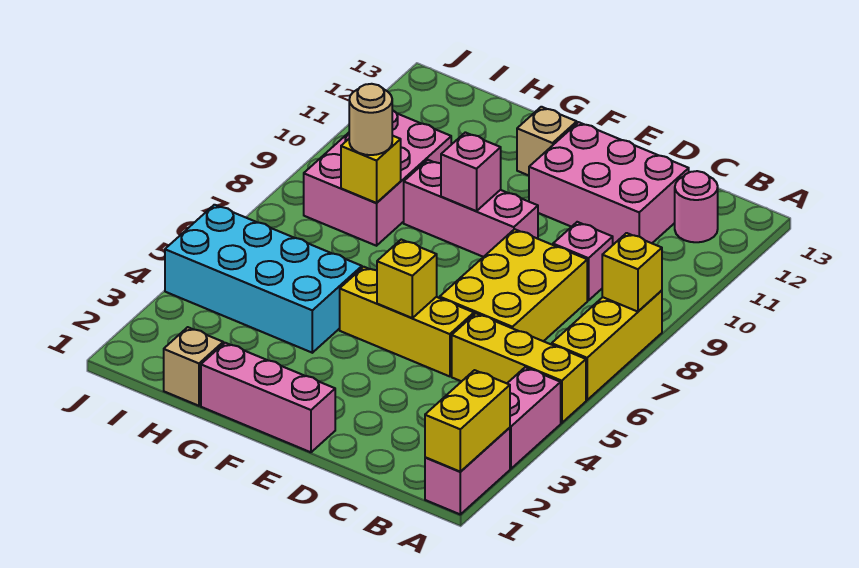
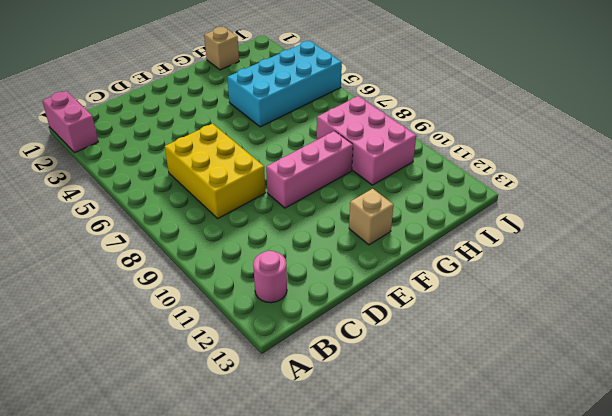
none -> pink brick A3:A4 level 1
none -> yellow brick A5:C5 level 1
none -> yellow brick A6:A8 level 1

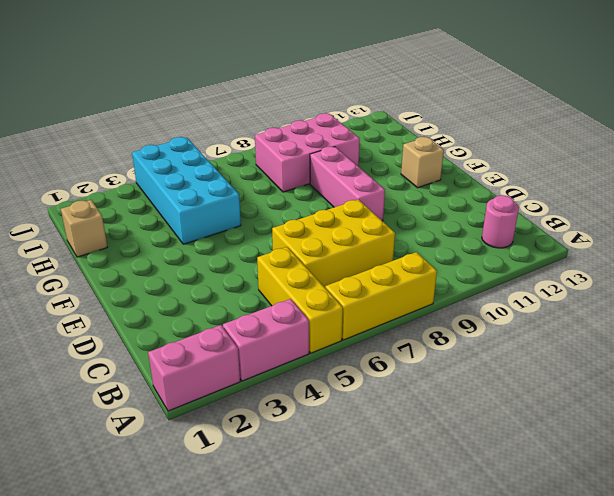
none -> pink brick C9 level 1
none -> pink brick C11:E12 level 1
none -> yellow brick D5:F5 level 1

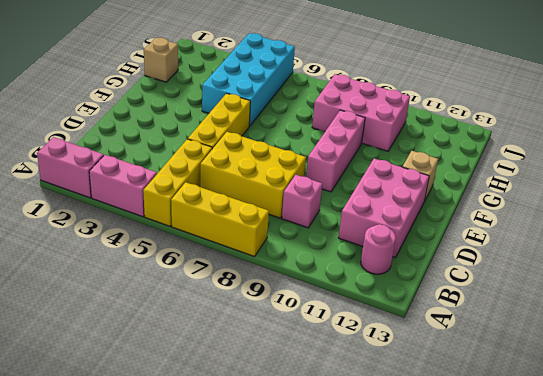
none -> pink brick E1:G1 level 1
none -> yellow brick A1:A2 level 2
none -> yellow brick A8 level 2

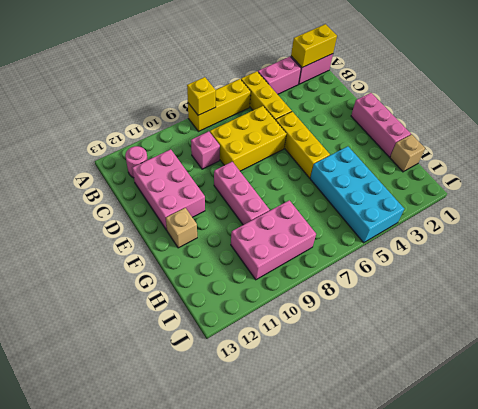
none -> yellow brick E5 level 2
none -> pink brick F9 level 2
none -> yellow brick H8 level 2

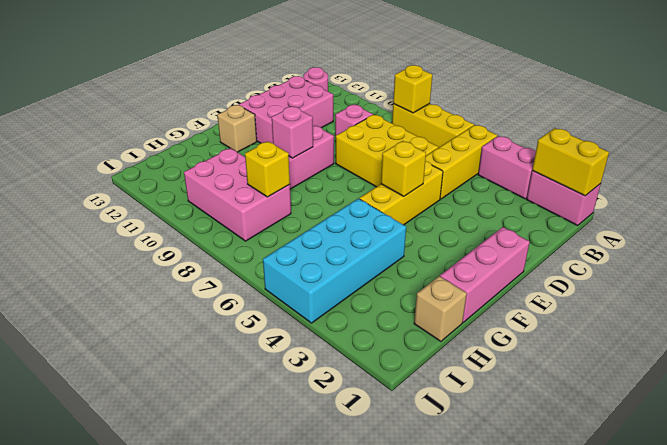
none -> tan round brick H8 level 3

